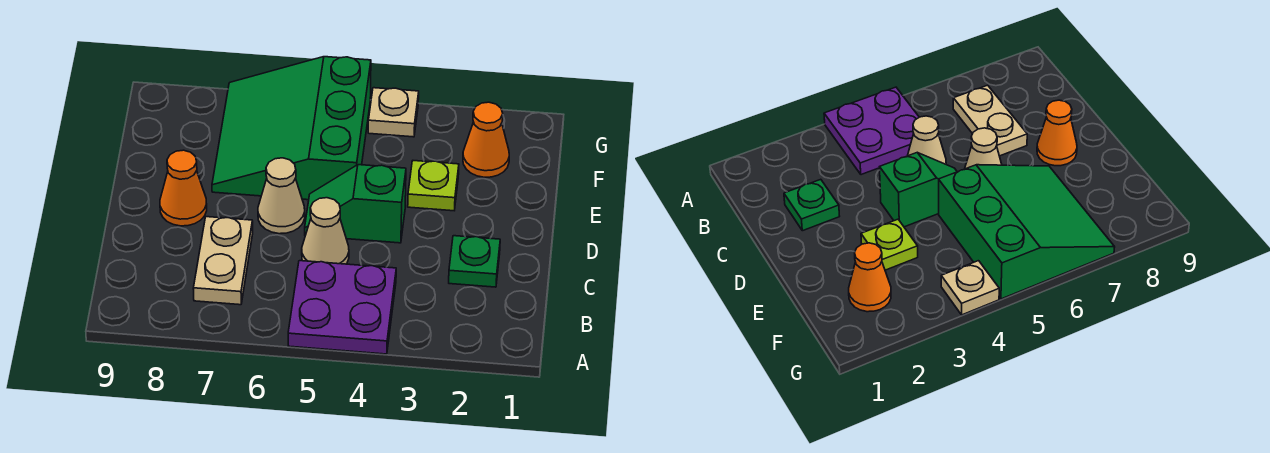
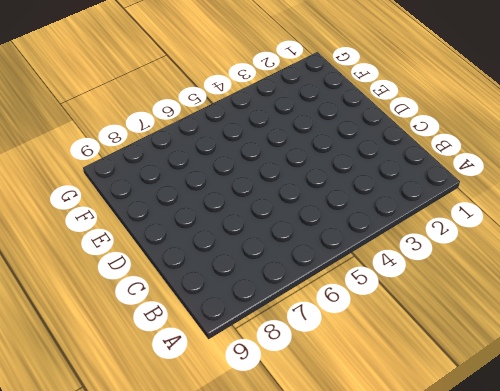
none -> purple plate A4:B5 level 1
none -> tan plate B7:C7 level 1

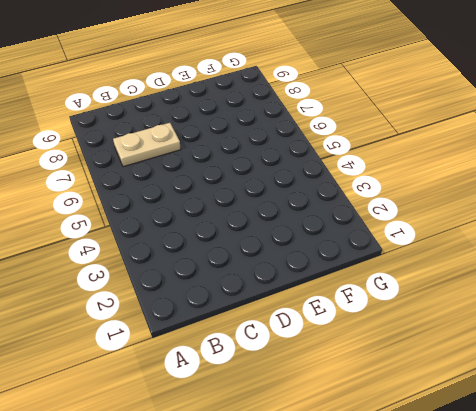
none -> purple plate A4:B5 level 1
none -> green plate C2 level 1

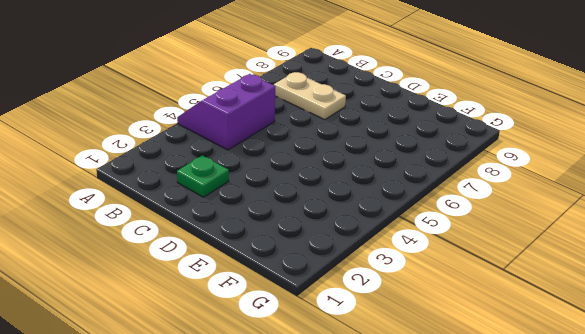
purple slope A4:B5 level 1 top B -> purple plate A4:B5 level 1
none -> tan cone C5 level 1
none -> green slope D4:D5 level 1 top 4

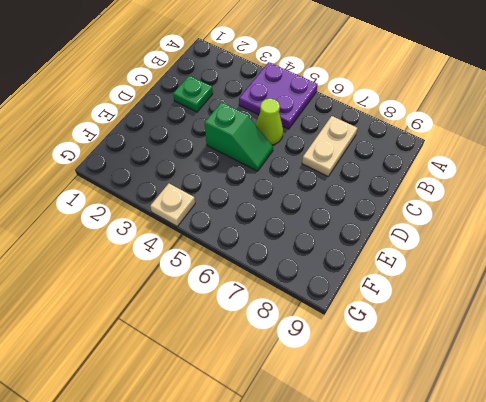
lime cone C5 level 1 -> tan cone C5 level 1
none -> tan cone D6 level 1
none -> orange cone D8 level 1

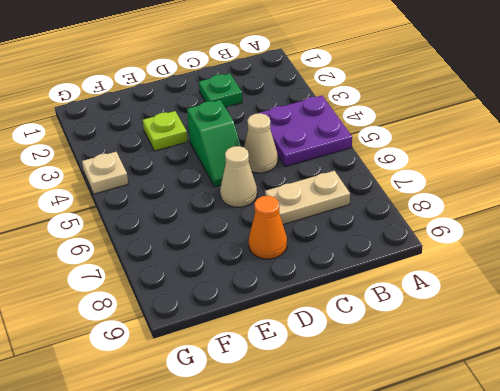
none -> green slope E5:G7 level 1 top 5
none -> orange cone F2 level 1

